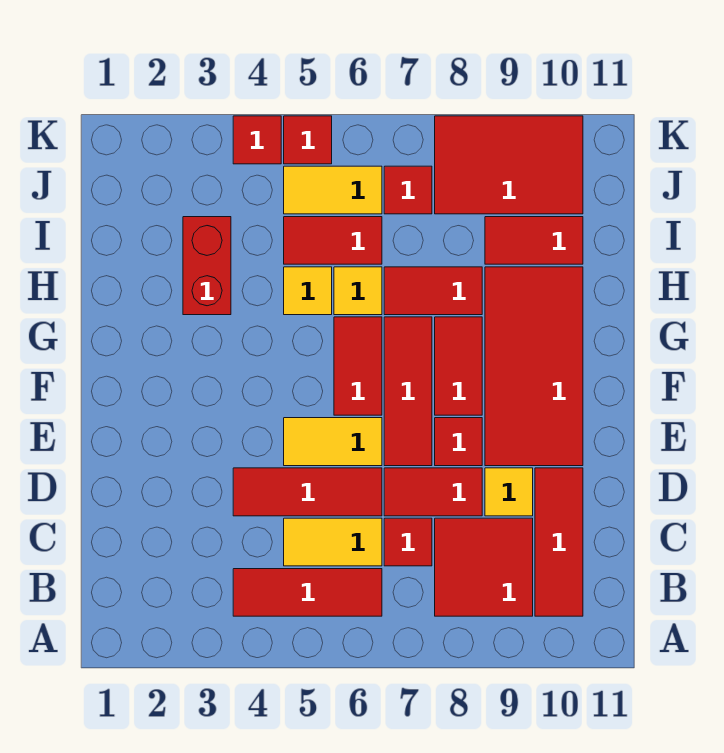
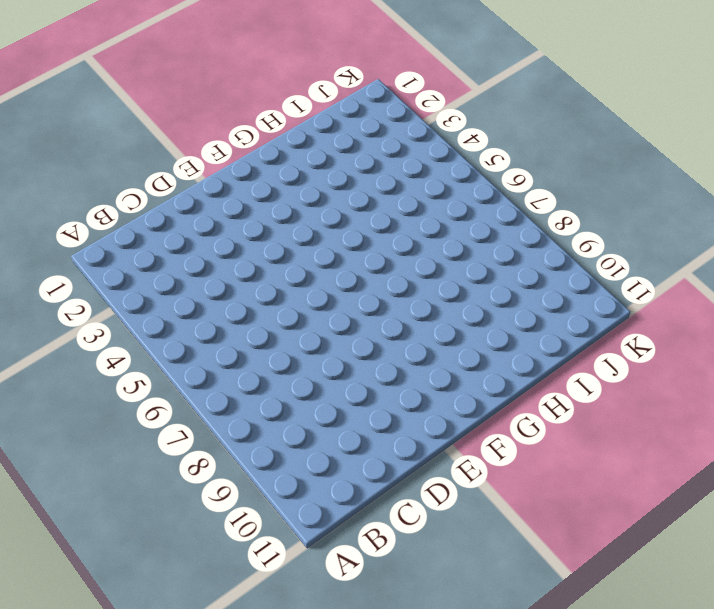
none -> red tile B4:B6 level 1
none -> red tile B8:C9 level 1
none -> red tile B10:D10 level 1

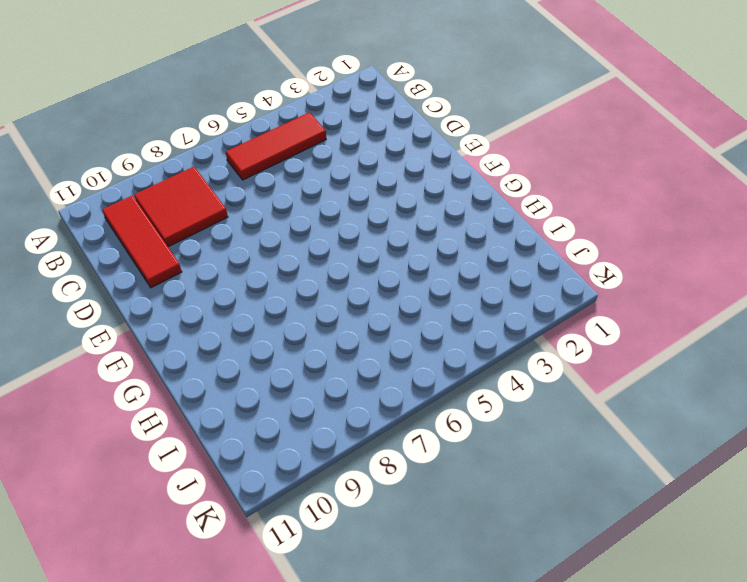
none -> yellow tile C5:C6 level 1
none -> red tile C7 level 1
none -> red tile D4:D6 level 1

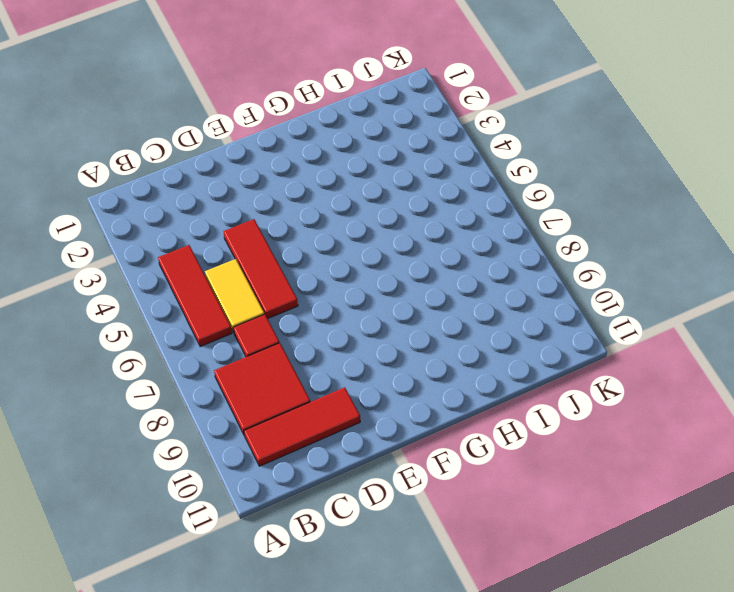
none -> red tile D7:D8 level 1
none -> yellow tile D9 level 1
none -> yellow tile E5:E6 level 1

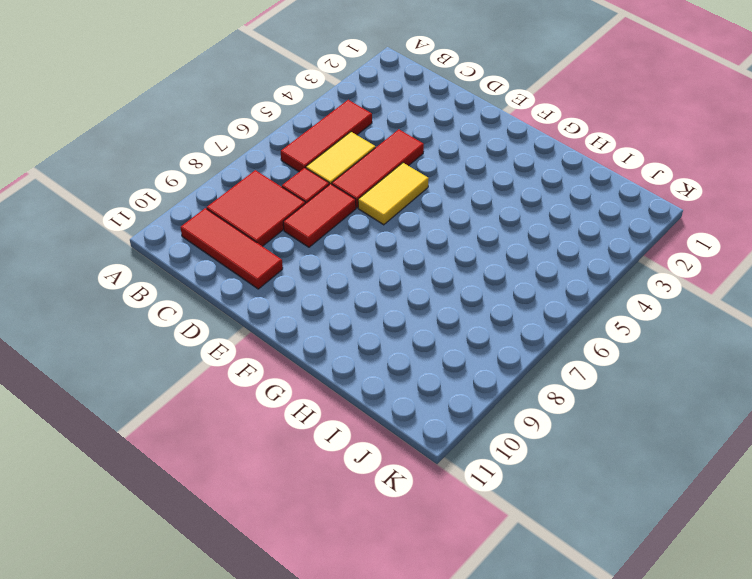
none -> yellow tile D9 level 1
none -> red tile E7:G7 level 1
none -> red tile E8 level 1

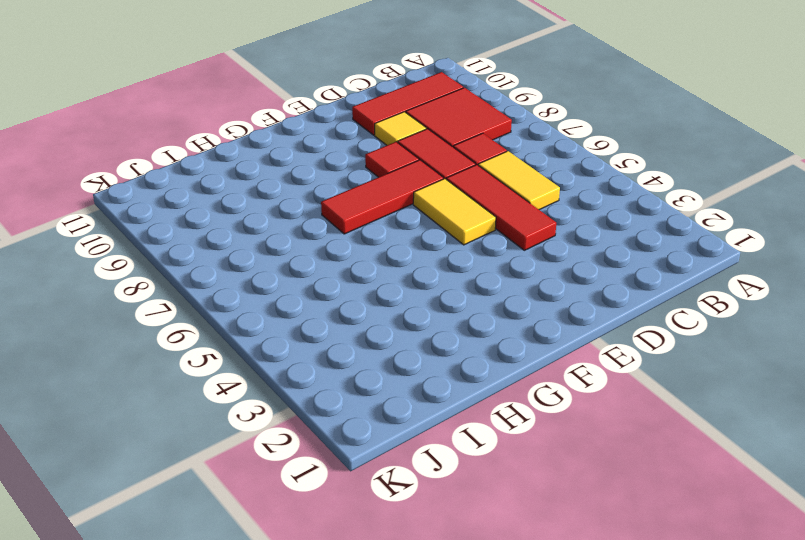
none -> red tile B4:B6 level 1
none -> red tile E9:H10 level 1
none -> red tile F6:G6 level 1

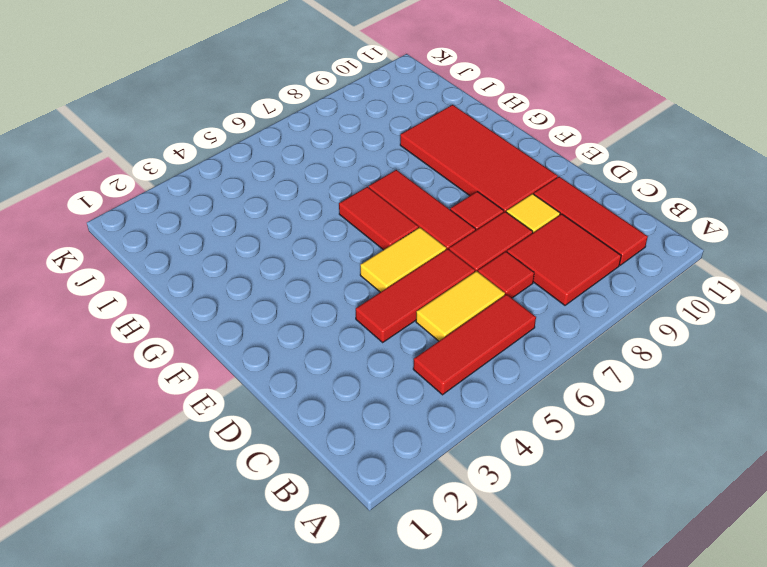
none -> red tile F8:G8 level 1
none -> red brick H3:I3 level 1
none -> yellow tile H5 level 1

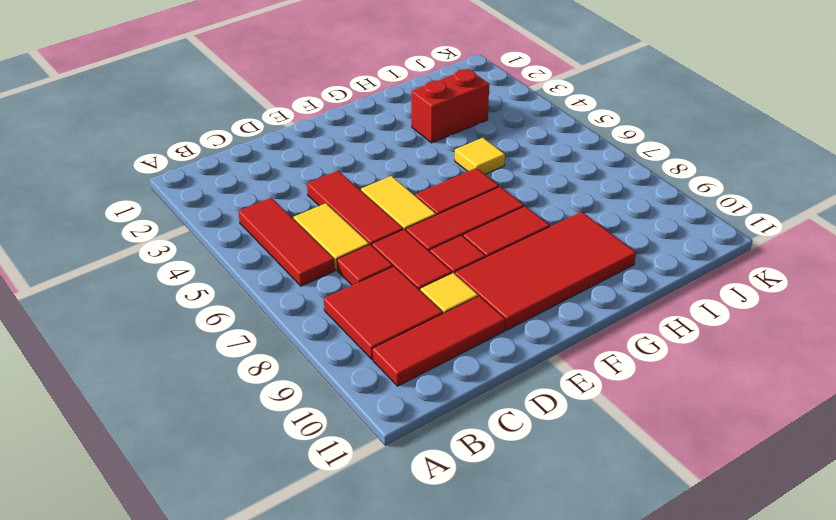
none -> yellow tile H6 level 1
none -> red tile H7:H8 level 1
none -> red tile I5:I6 level 1

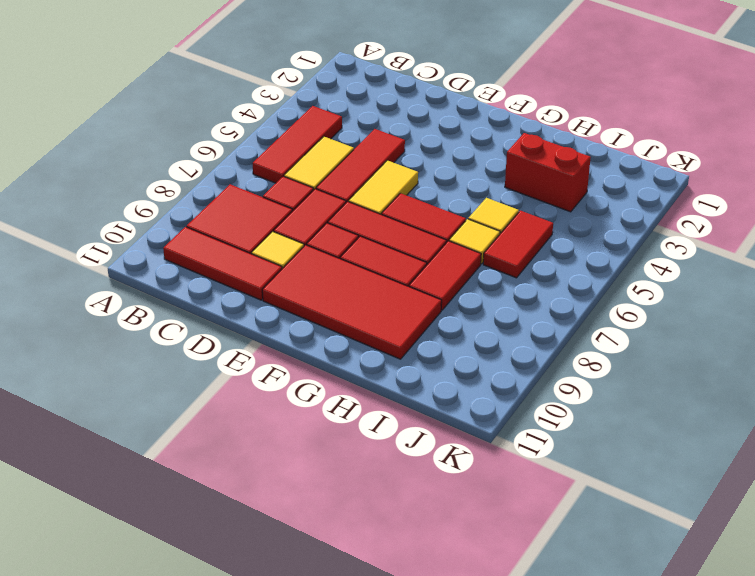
none -> red tile I9:I10 level 1
none -> yellow tile J5:J6 level 1
none -> red tile J7 level 1

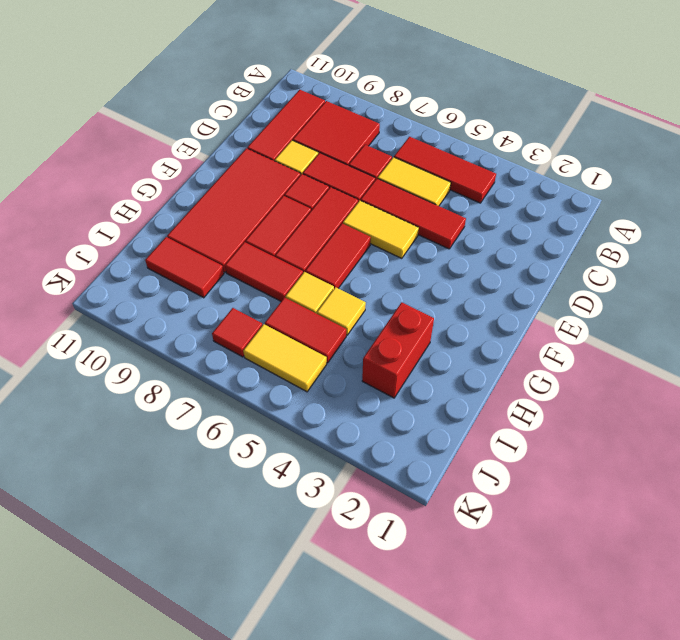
none -> red tile J8:K10 level 1
none -> red tile K4 level 1
none -> red tile K5 level 1

